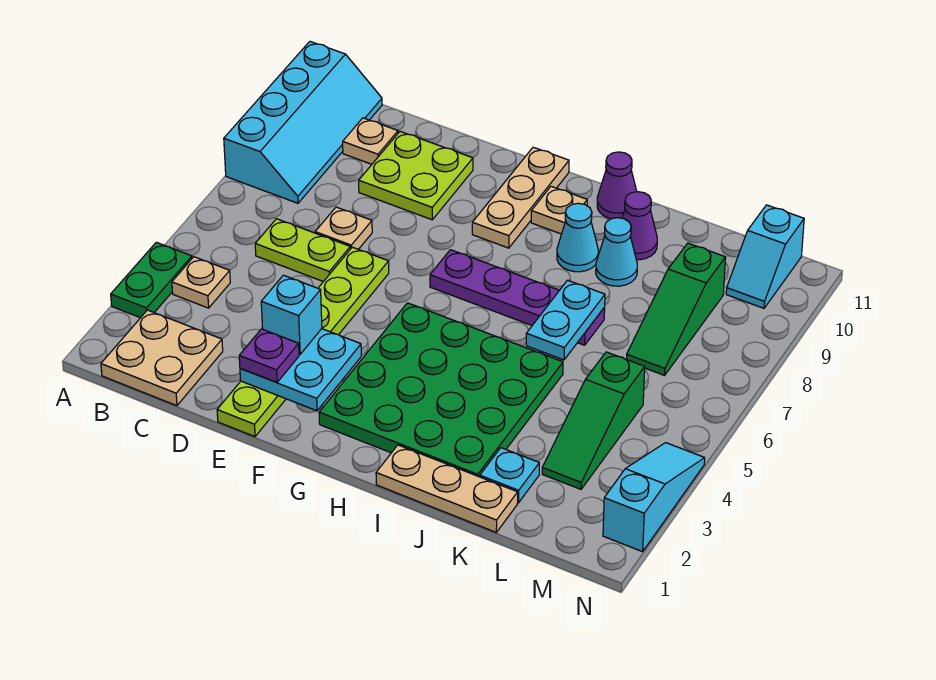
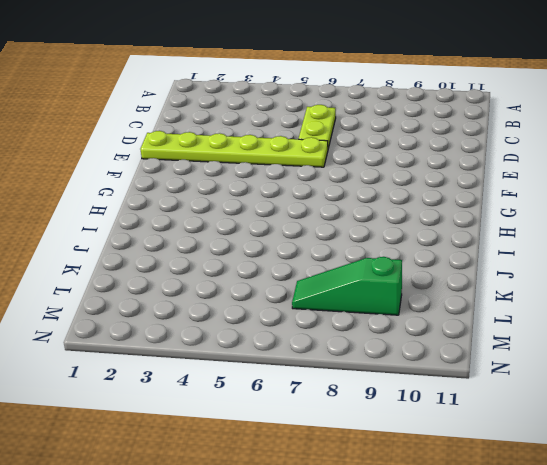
none -> green plate A3:A4 level 1
none -> cyan slope A8:B11 level 1 top A
none -> tan plate B1:C2 level 1

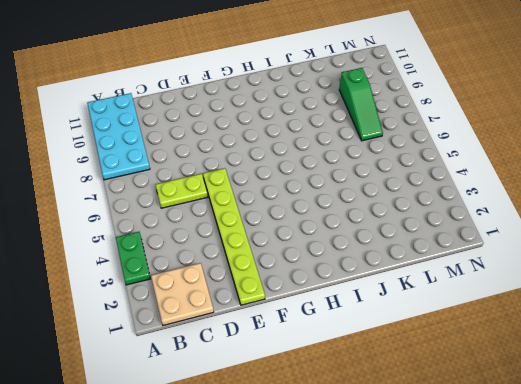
cyan plate A8:B11 level 1 -> cyan slope A8:B11 level 1 top A
none -> tan plate B4 level 1
none -> tan plate C10 level 1
none -> tan plate D7 level 1

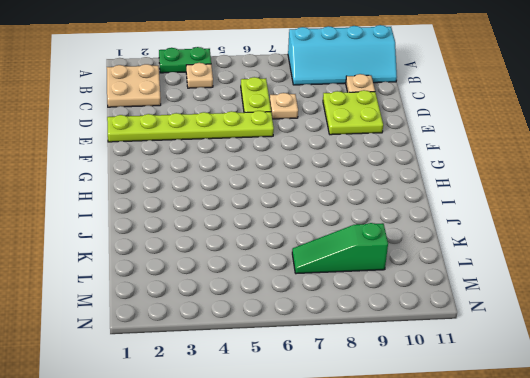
none -> green plate G2:J5 level 1
none -> purple plate G7:J7 level 1
none -> tan plate G9:G11 level 1

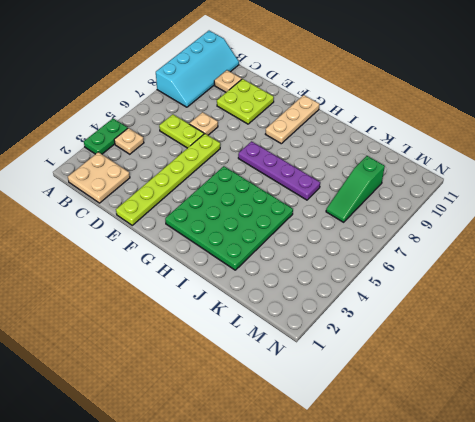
none -> tan plate H10 level 1
none -> tan plate I1:K1 level 1
none -> cyan cone I9 level 1

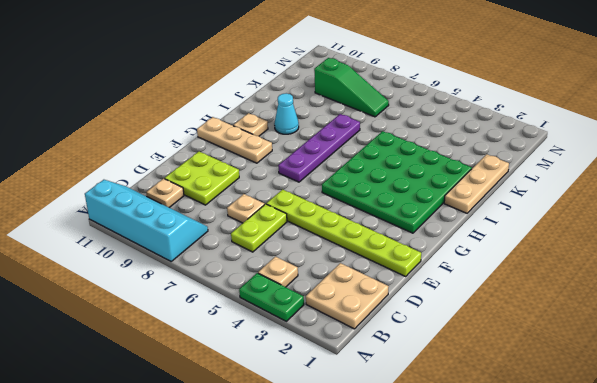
none -> purple cone I11 level 1
none -> cyan cone J9 level 1
none -> purple cone J10 level 1

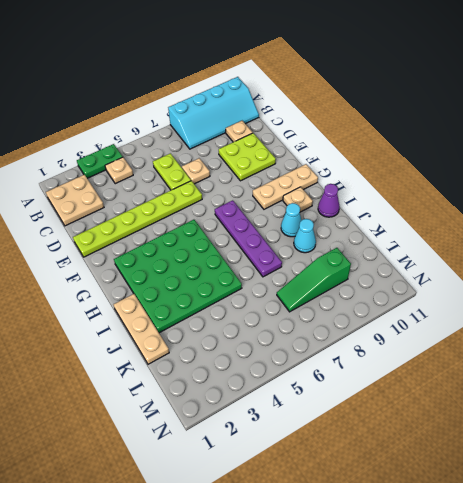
none -> purple cone J10 level 1
none -> cyan plate K2 level 1
none -> green slope L3:L5 level 1 top 5

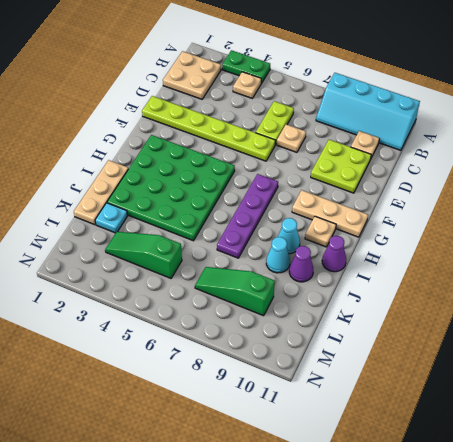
none -> cyan slope M10:M11 level 1 top 11
none -> cyan slope N2:N4 level 1 top 2
none -> cyan plate E2:F3 level 2

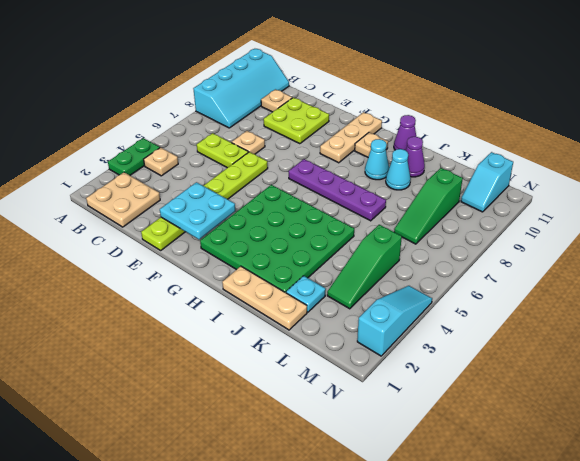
none -> cyan plate J6:J7 level 2
none -> purple plate E2 level 3
none -> cyan brick E3 level 3

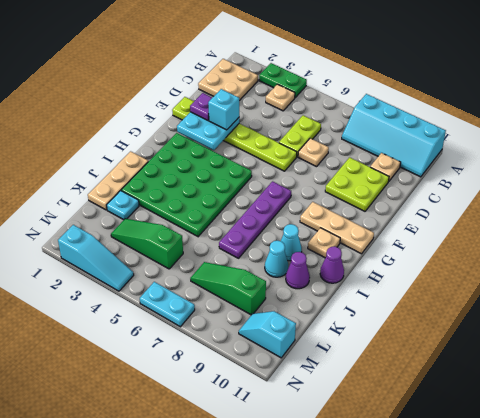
cyan plate N6:N7 level 1 -> cyan plate J6:J7 level 2

